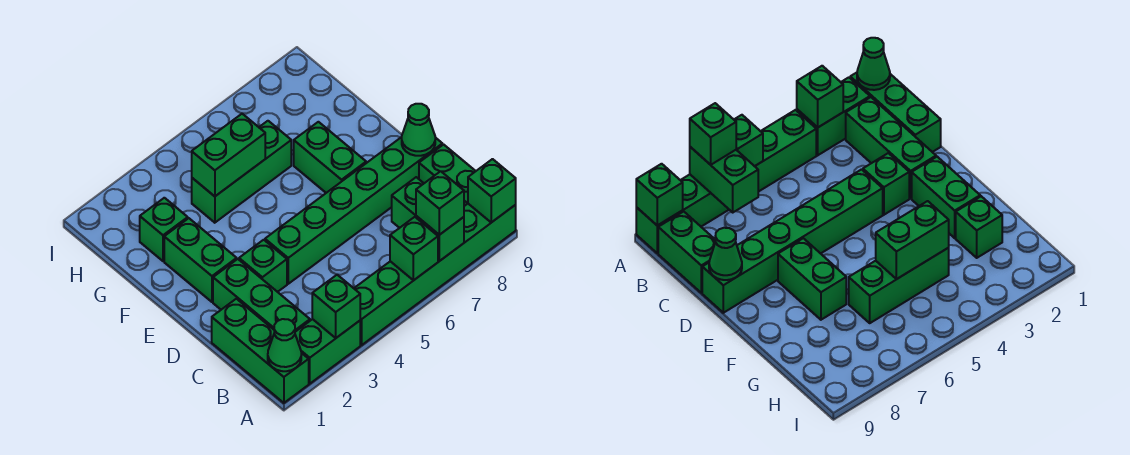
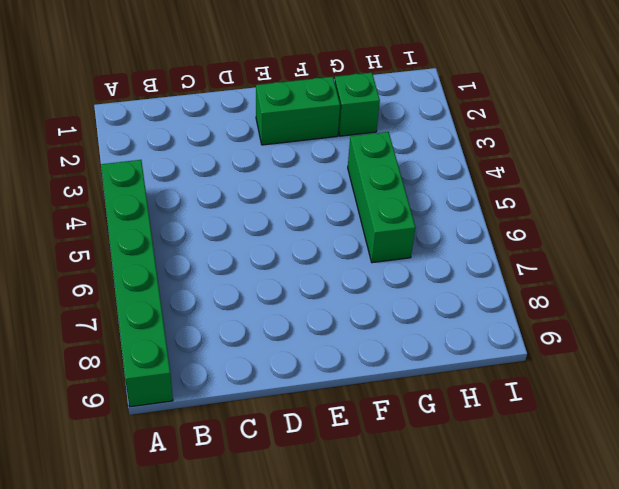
none -> green brick A1:C1 level 1
none -> green brick A2:A3 level 1
none -> green brick B2:D2 level 1

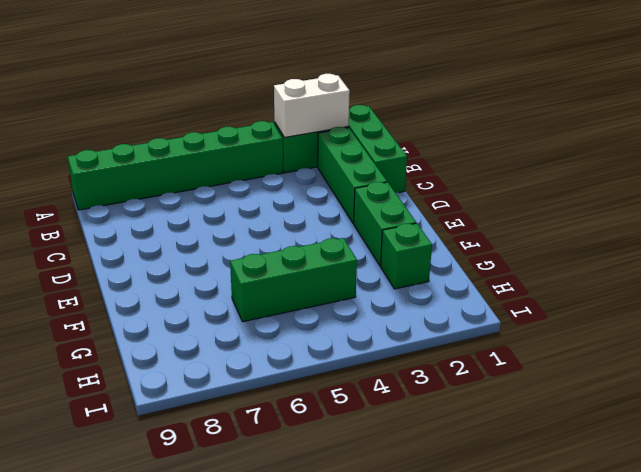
white brick A2:A3 level 2 -> green brick A3 level 2
none -> green brick B9:C9 level 1
none -> green brick D3 level 1
none -> green brick D4:D9 level 1

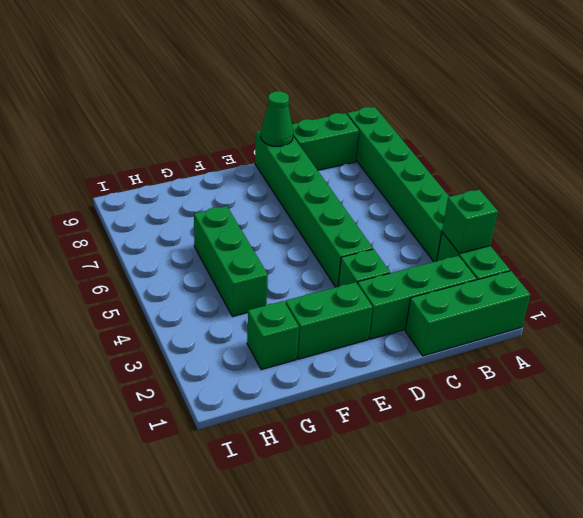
none -> green brick E7:F7 level 1
none -> green cone A1 level 2
none -> green brick A6 level 2

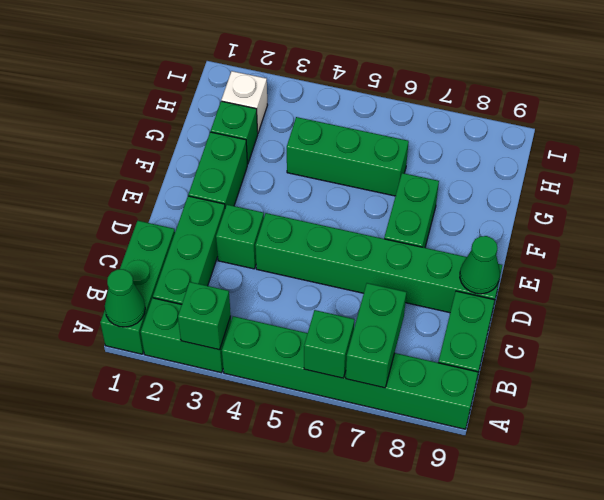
white brick H2 level 1 -> none
none -> green brick A9 level 2
none -> green brick G4:G5 level 2
none -> green brick A7 level 3

